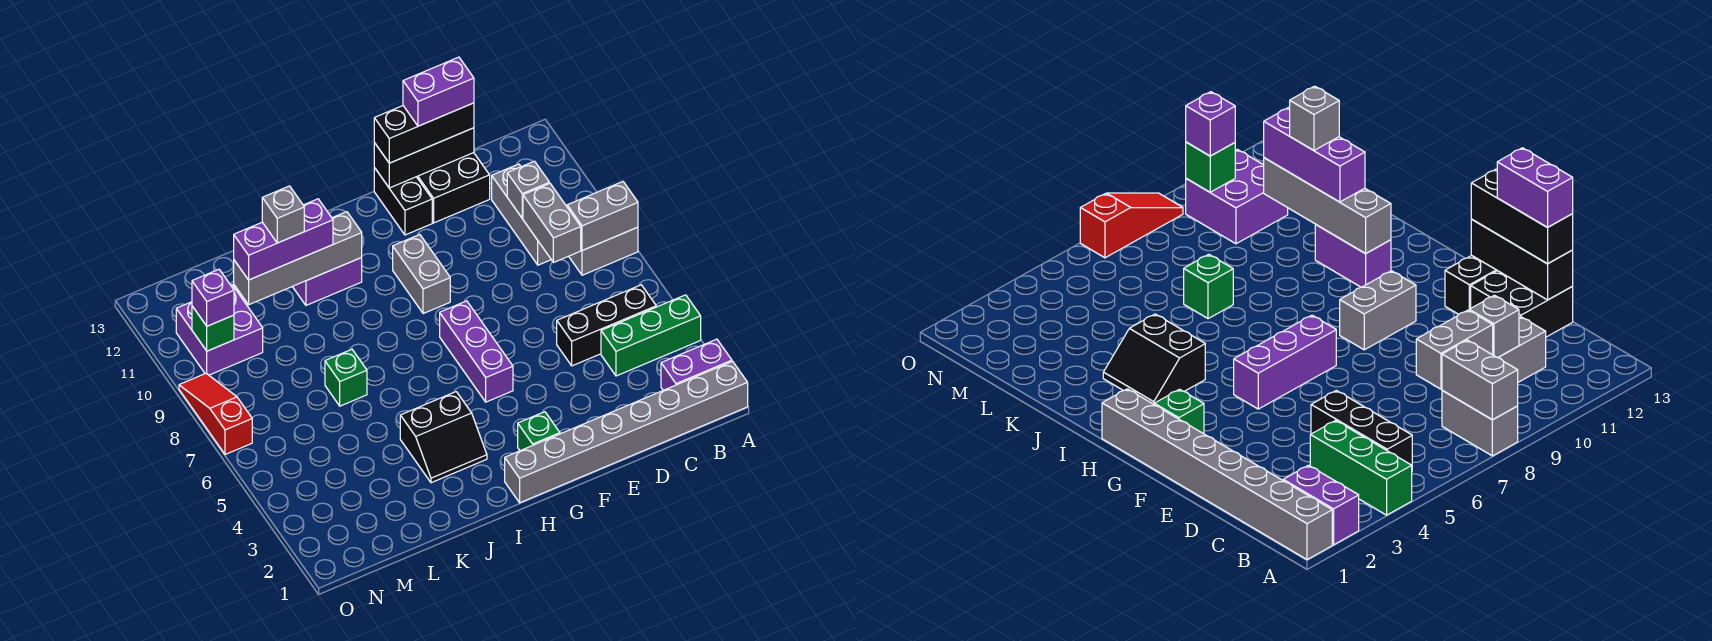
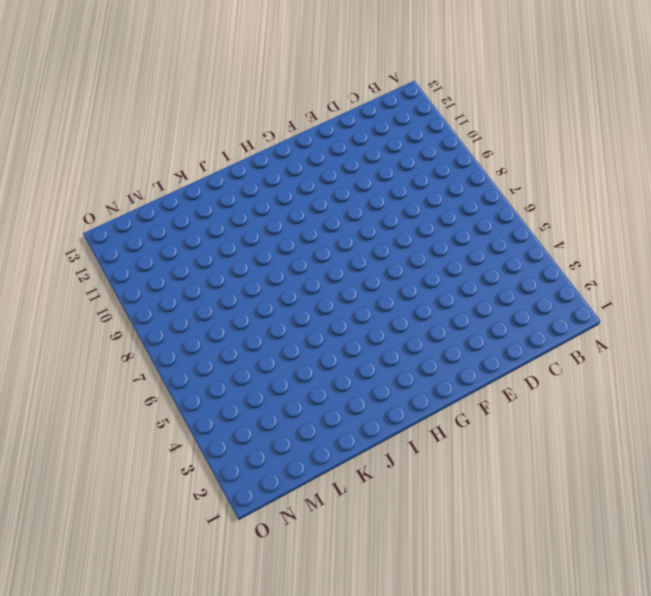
none -> grey brick A1:H1 level 1
none -> purple brick A2:B2 level 1
none -> green brick A4:C4 level 1

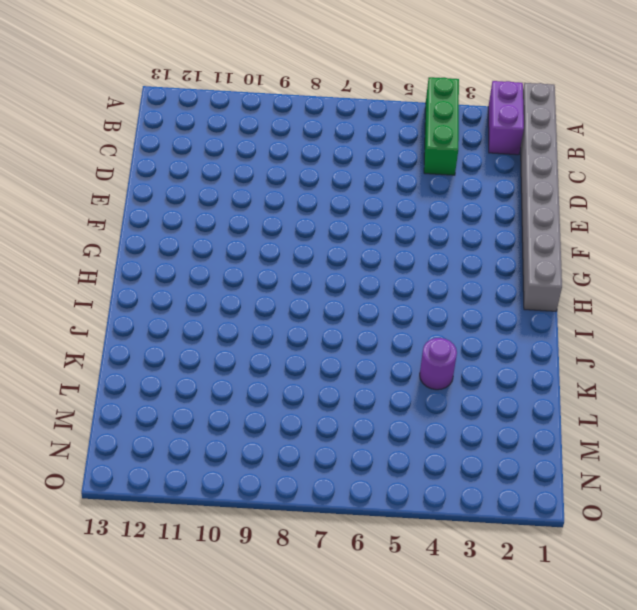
purple round brick K4 level 1 -> none
none -> grey brick A8:B8 level 1
none -> black brick B5:D5 level 1
none -> grey brick C9:C11 level 1

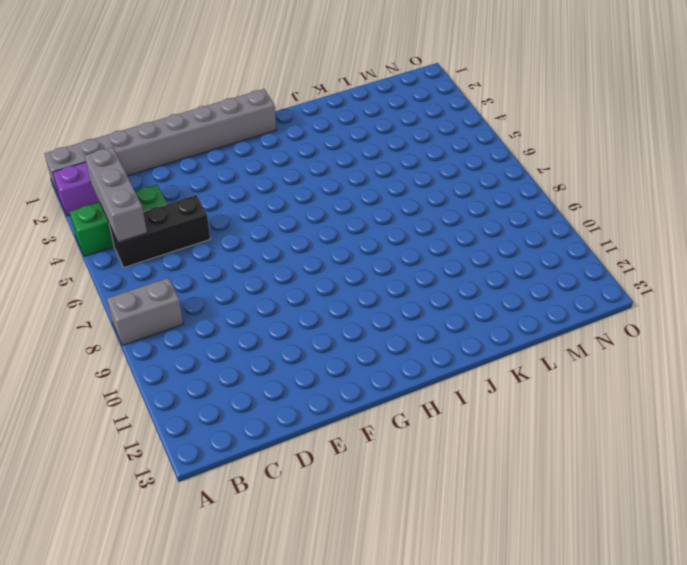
grey brick B3:B5 level 2 -> grey brick C9:C11 level 1
none -> black brick D12:E13 level 1
none -> black brick F12:F13 level 1
none -> green brick G2 level 1

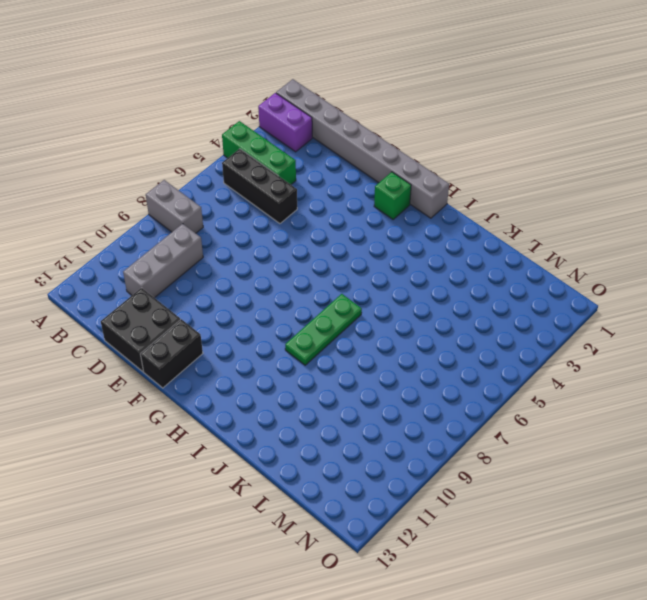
green plate I7:I9 level 1 -> none
none -> purple brick G5:G7 level 1
none -> grey brick G9:G10 level 1
none -> black slope I3:J4 level 1 top 4

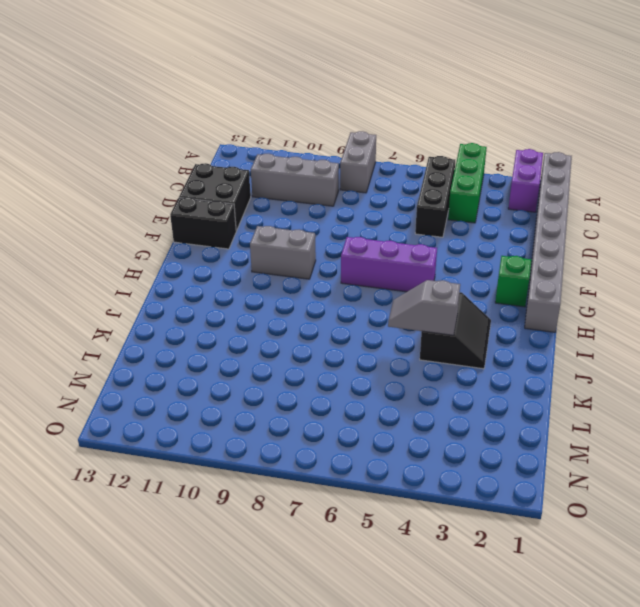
grey slope J4:J5 level 2 top 4 -> none
none -> purple brick I11:J11 level 1
none -> green brick K7 level 1
none -> purple brick M10:N11 level 1

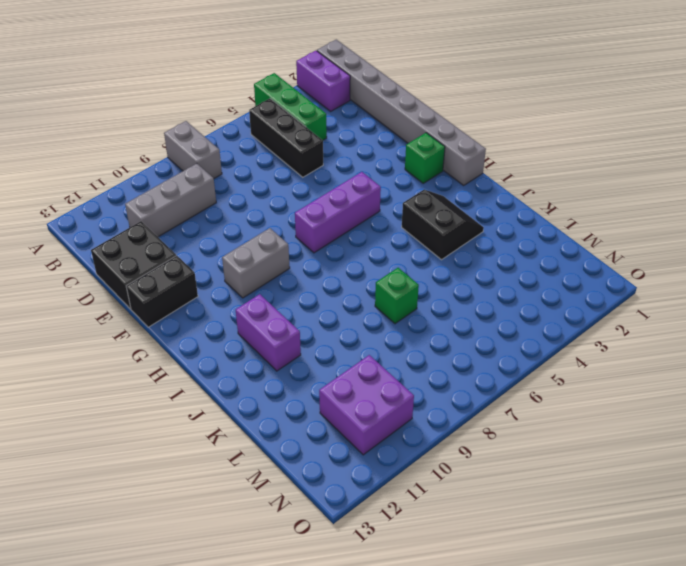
none -> red slope O7:O9 level 1 top 7
none -> grey brick A8:B8 level 2
none -> grey brick C8:C9 level 2

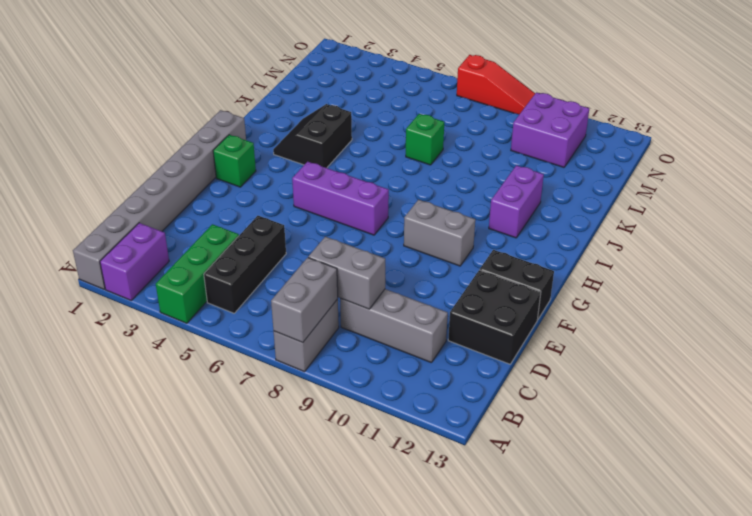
none -> grey brick C10 level 2
none -> black brick D13:F13 level 2
none -> grey brick I11:L11 level 2

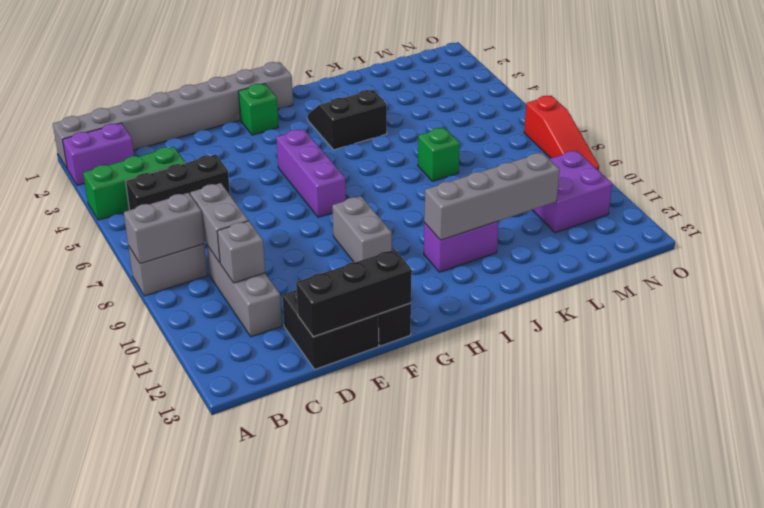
none -> green brick N10 level 2
none -> black brick D13:F13 level 3
none -> purple brick J11:L11 level 3

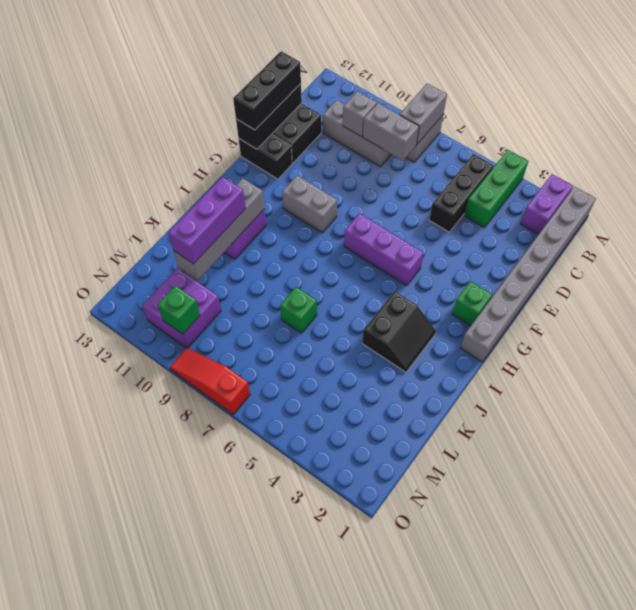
none -> purple brick N10 level 3
none -> purple brick D13:E13 level 4
none -> grey brick K11 level 4

